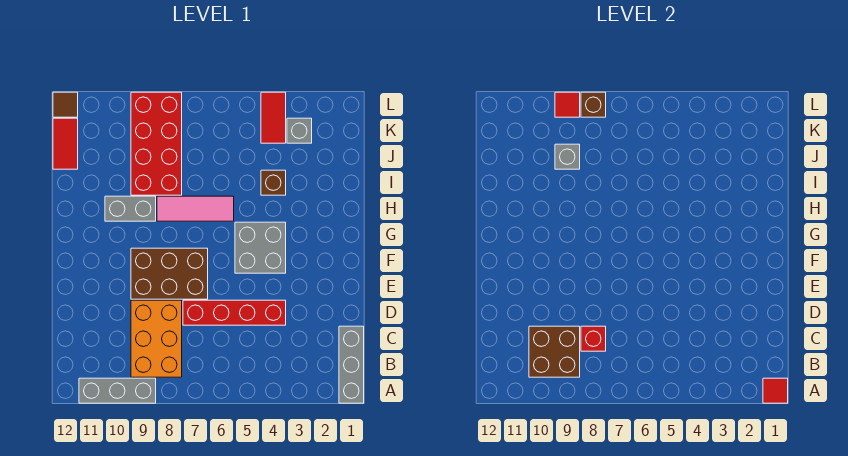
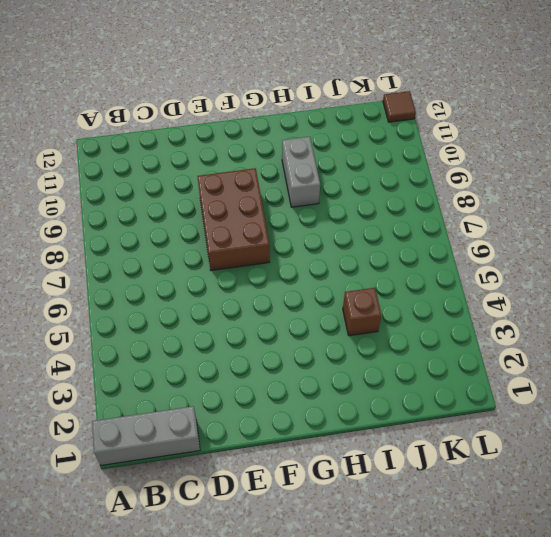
none -> grey brick A9:A11 level 1
none -> orange brick B8:D9 level 1
none -> red brick D4:D7 level 1

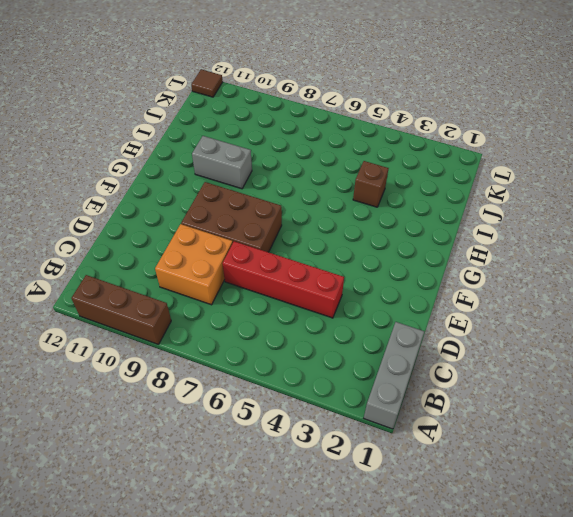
brown brick A9:A11 level 1 -> grey brick A9:A11 level 1
orange brick C8:D9 level 1 -> orange brick B8:D9 level 1
none -> grey brick F4:G5 level 1
none -> pink tile H6:H8 level 1
none -> red brick I8:L9 level 1

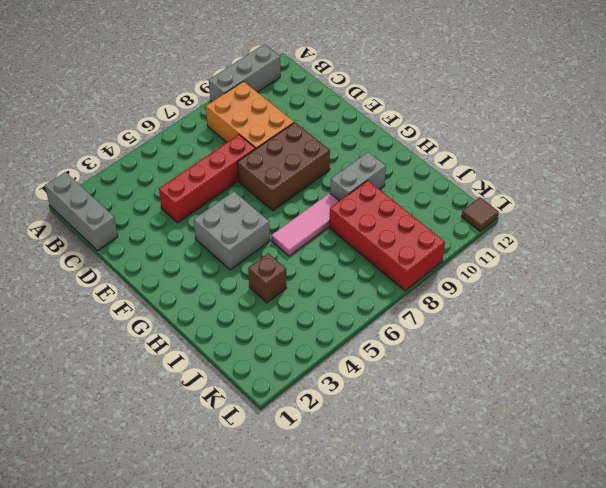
none -> red tile J12:K12 level 1
none -> grey brick K3 level 1
none -> red tile K4:L4 level 1

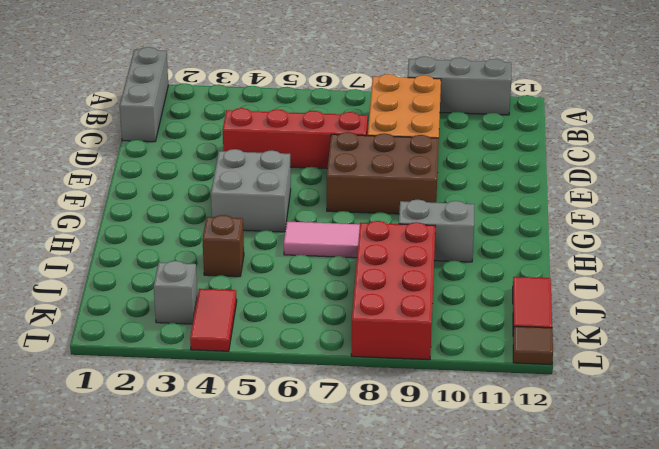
none -> red tile A1 level 2
none -> brown brick B9:C10 level 2
none -> red brick C8 level 2

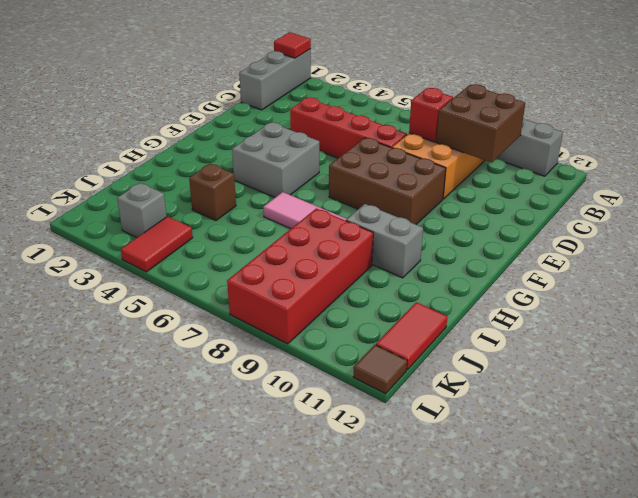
none -> grey brick J9 level 2
none -> brown brick L8 level 2
none -> red tile L9 level 2

